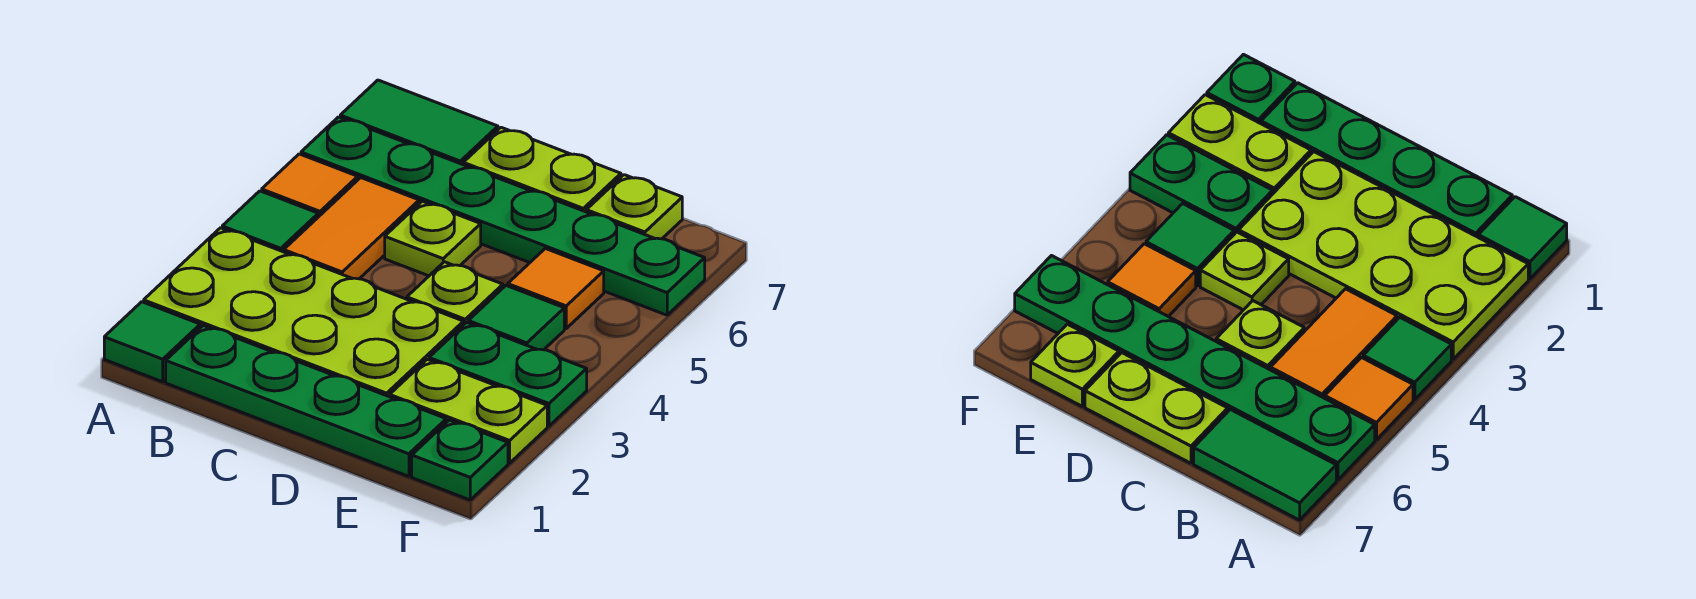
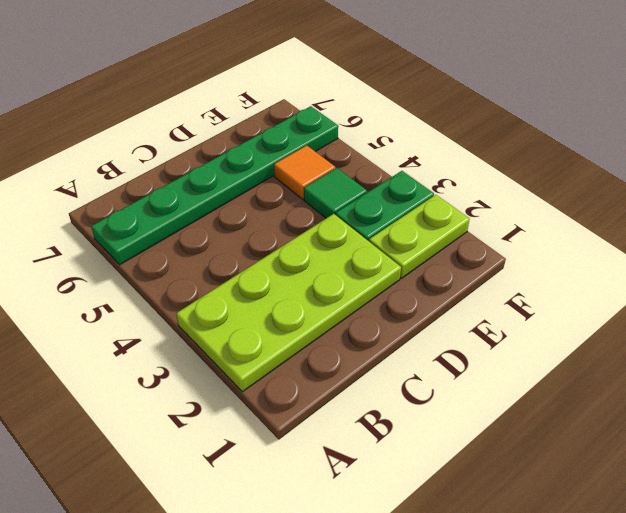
none -> green tile A1 level 1
none -> green tile A4 level 1
none -> orange tile A5 level 1

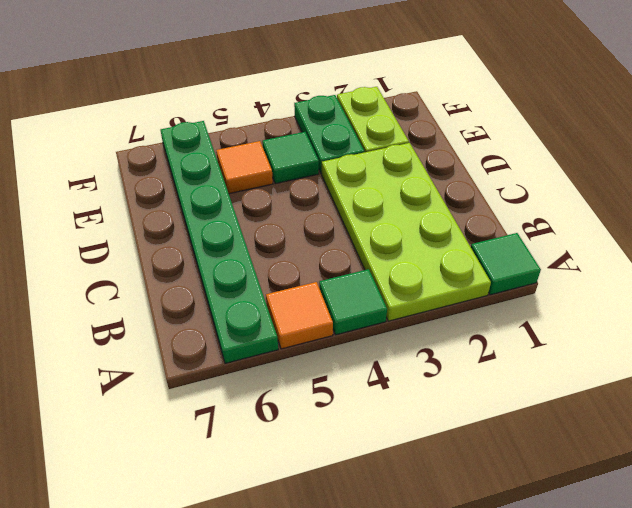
none -> green tile A7:B7 level 1
none -> green plate B1:E1 level 1
none -> orange tile B4:B5 level 1

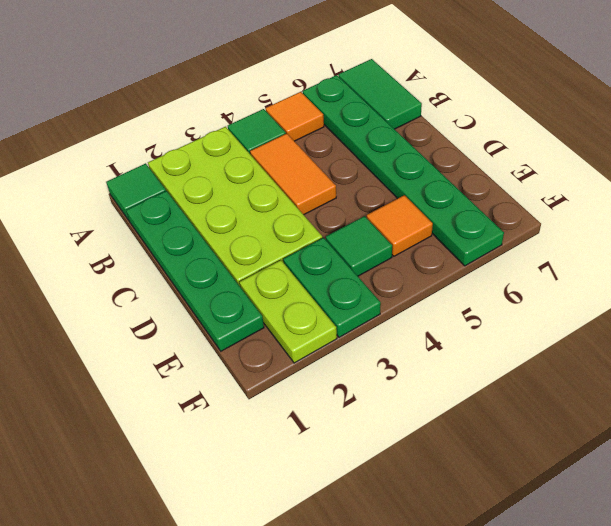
orange tile B4:C4 level 1 -> orange tile B4:B5 level 1
none -> lime plate C5 level 1
none -> lime plate C7:D7 level 1
none -> lime plate D4 level 1

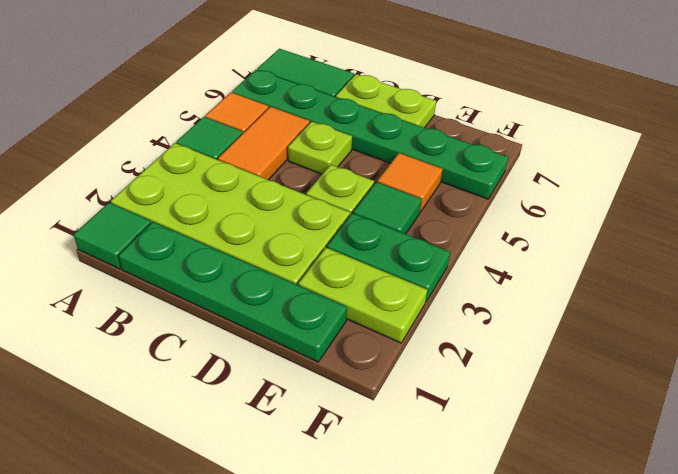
none -> lime plate E7 level 1
none -> green plate F1 level 1

